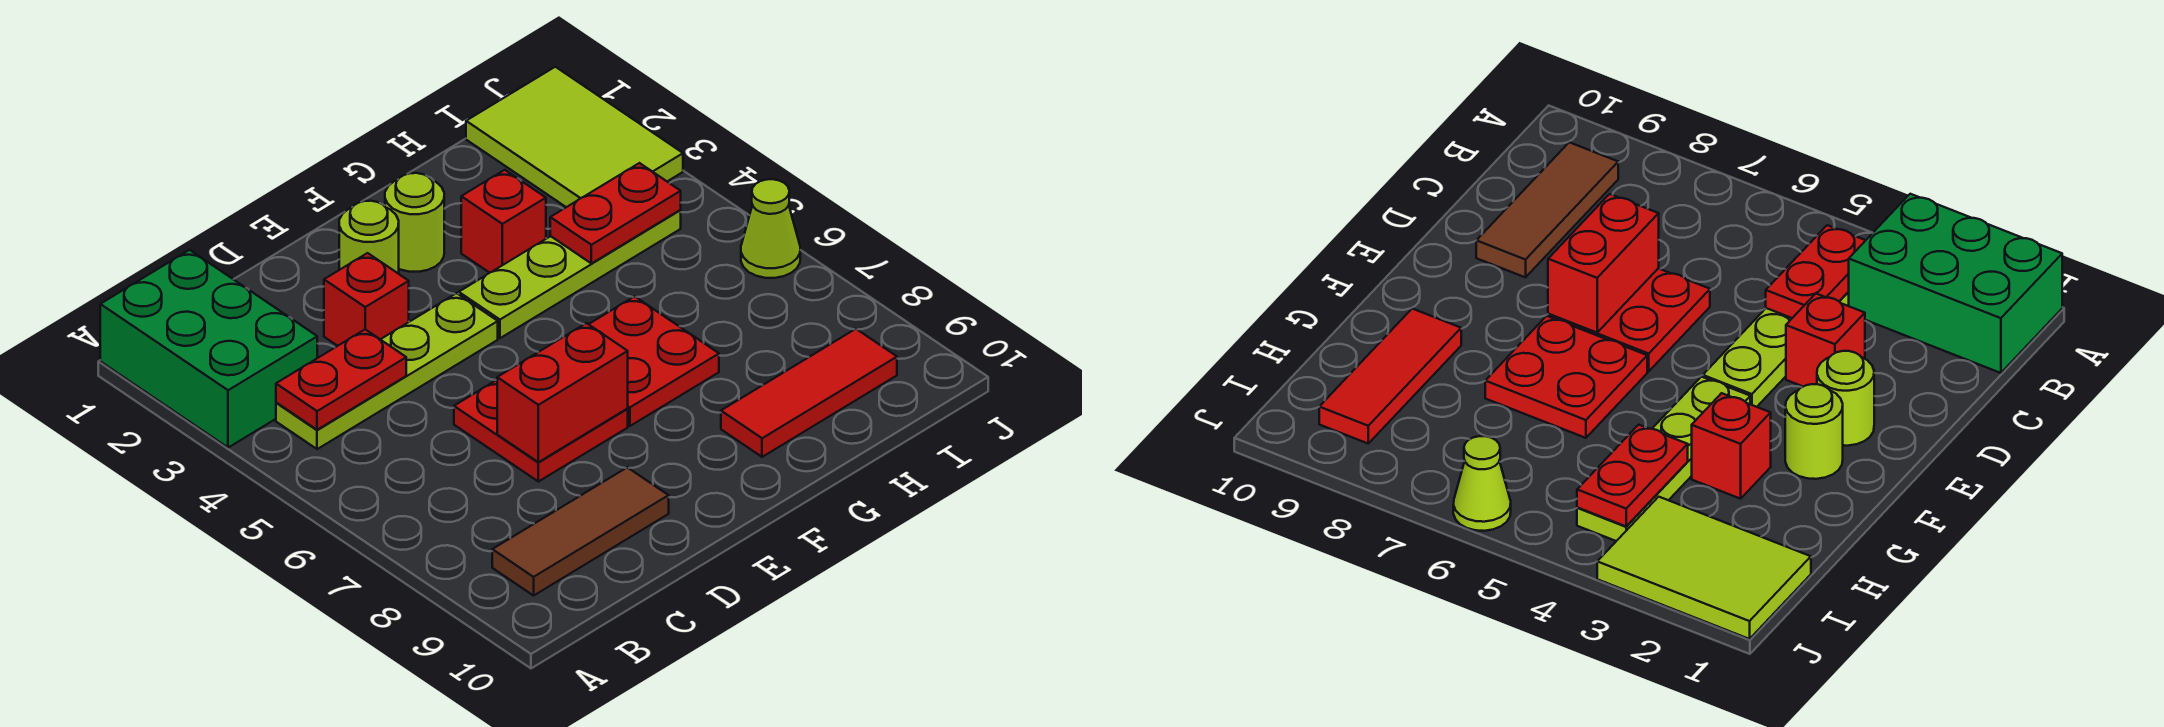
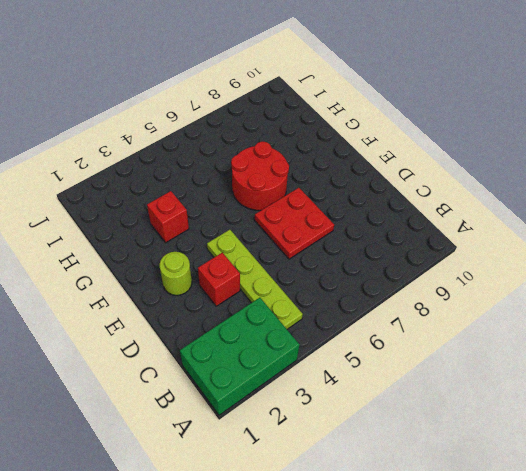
red round brick F6:G7 level 1 -> red plate F6:G7 level 1
none -> brown tile B9:D9 level 1
none -> lime round brick F2 level 1
none -> lime plate F4:I4 level 1

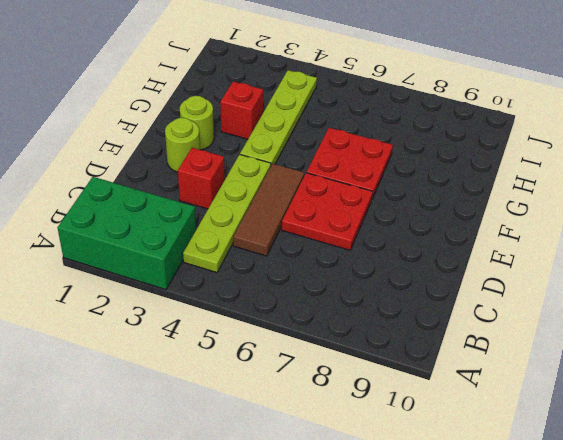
brown tile C5:E5 level 1 -> brown tile B9:D9 level 1
none -> red tile G9:I9 level 1
none -> lime tile I1:J3 level 1
none -> lime cone J6 level 1

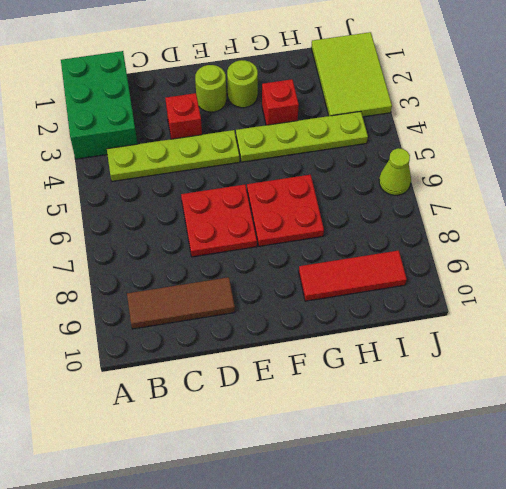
none -> red plate B4:C4 level 2
none -> red brick D7:E7 level 2
none -> red plate H4:I4 level 2

